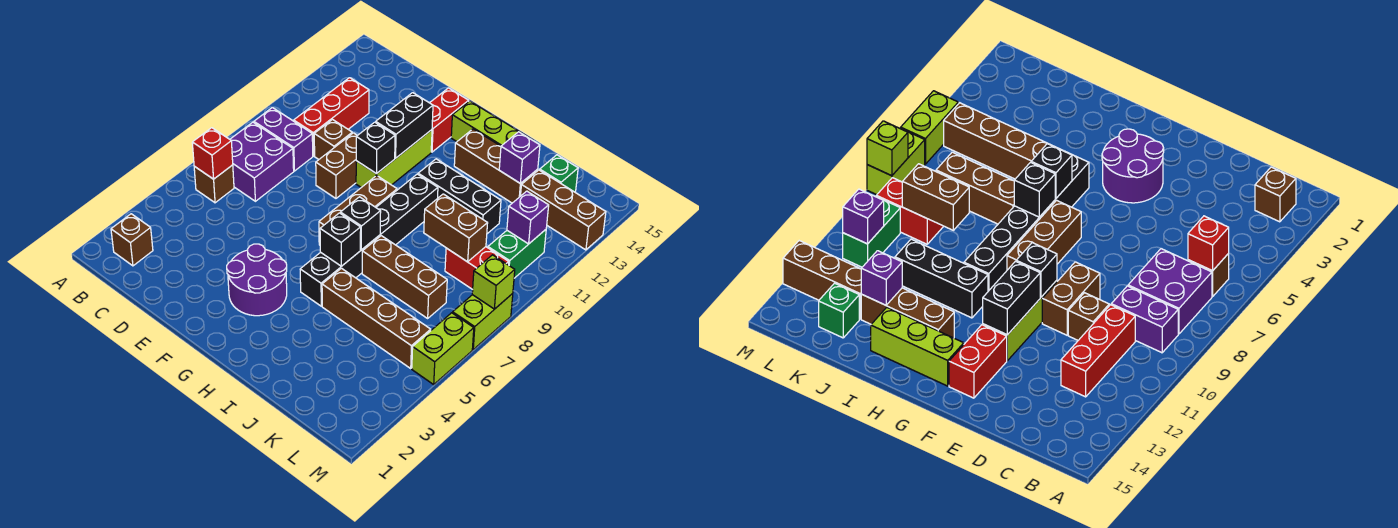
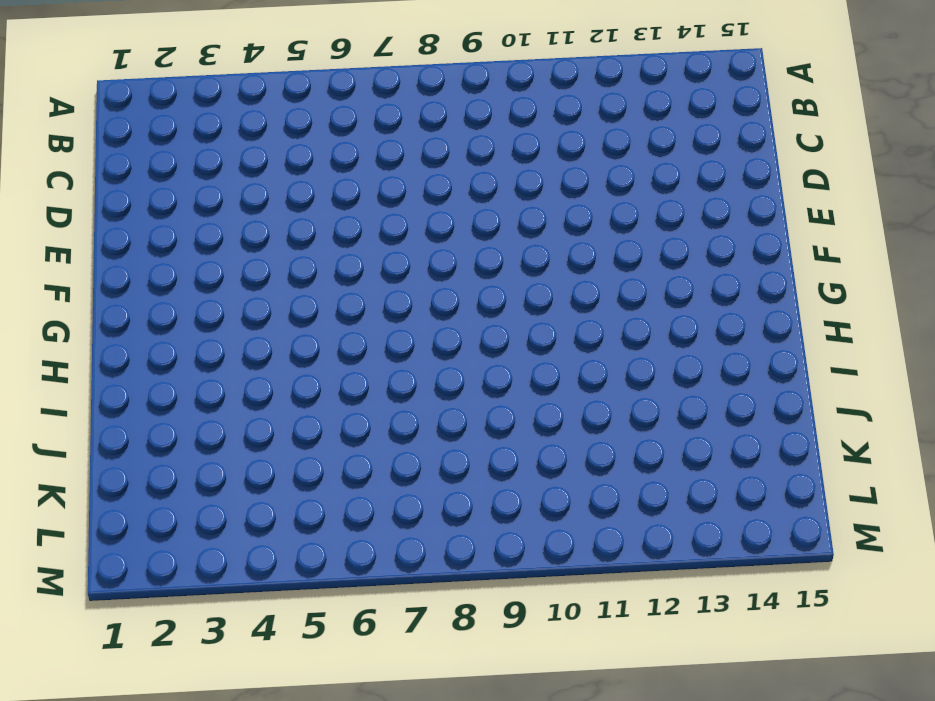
none -> brown brick B2 level 1
none -> brown brick B6 level 1
none -> purple brick B7:C8 level 1
none -> purple brick B9:C9 level 1

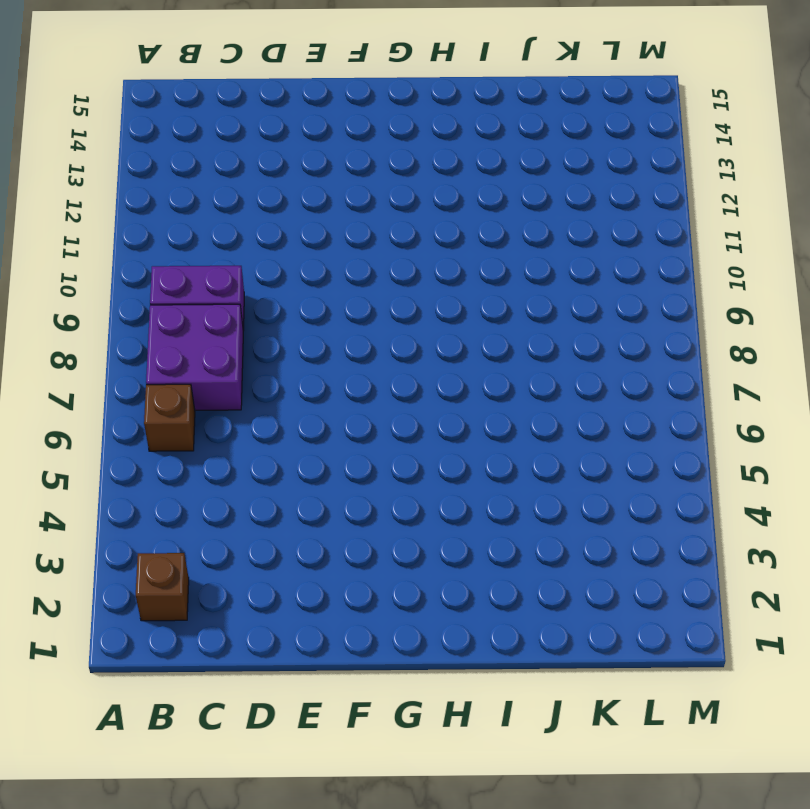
none -> red brick C10:C12 level 1
none -> brown brick D10 level 1
none -> brown brick E9:E10 level 1
none -> purple round brick F3:G4 level 1

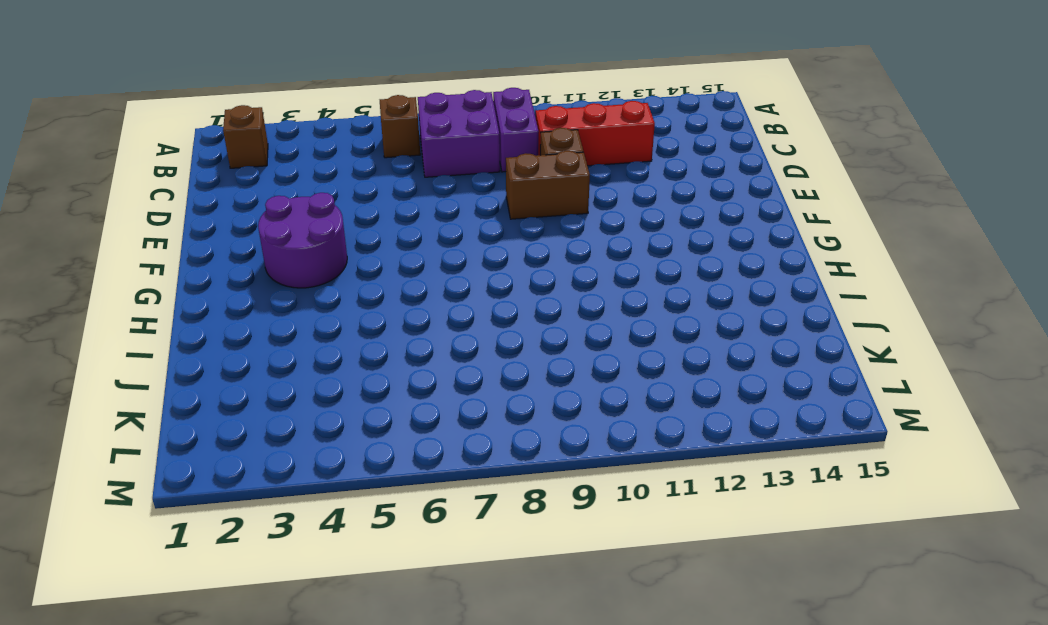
none -> lime brick F10:F12 level 1
none -> red brick F13:F14 level 1
none -> brown brick G7:G9 level 1
none -> lime brick G14:I14 level 1

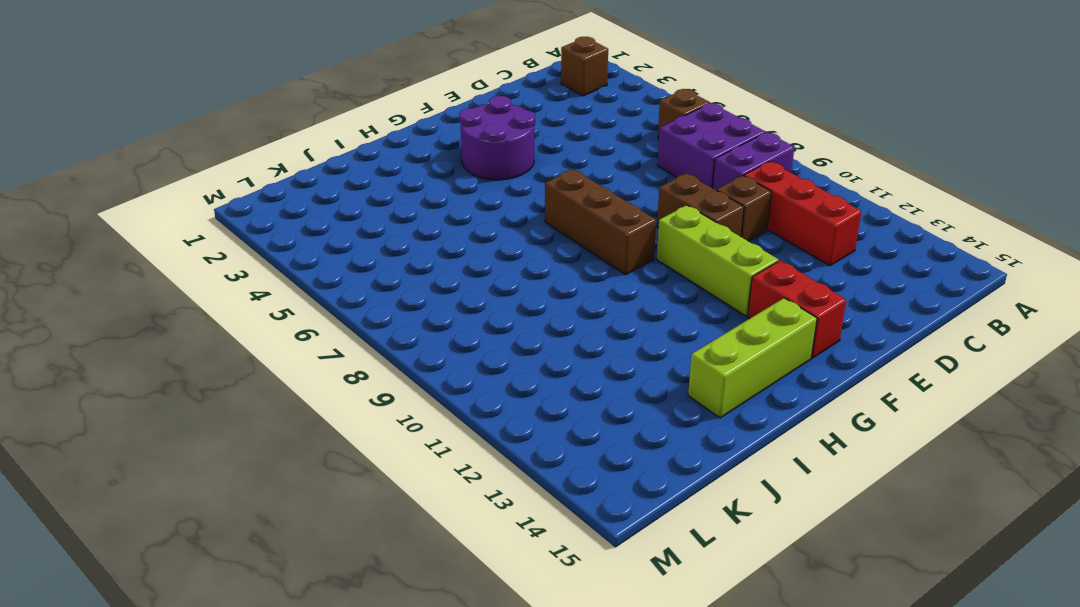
none -> black brick H5:H10 level 1
none -> black brick H11:J11 level 1
none -> brown brick H13:J13 level 1
none -> brown brick I5:L5 level 1

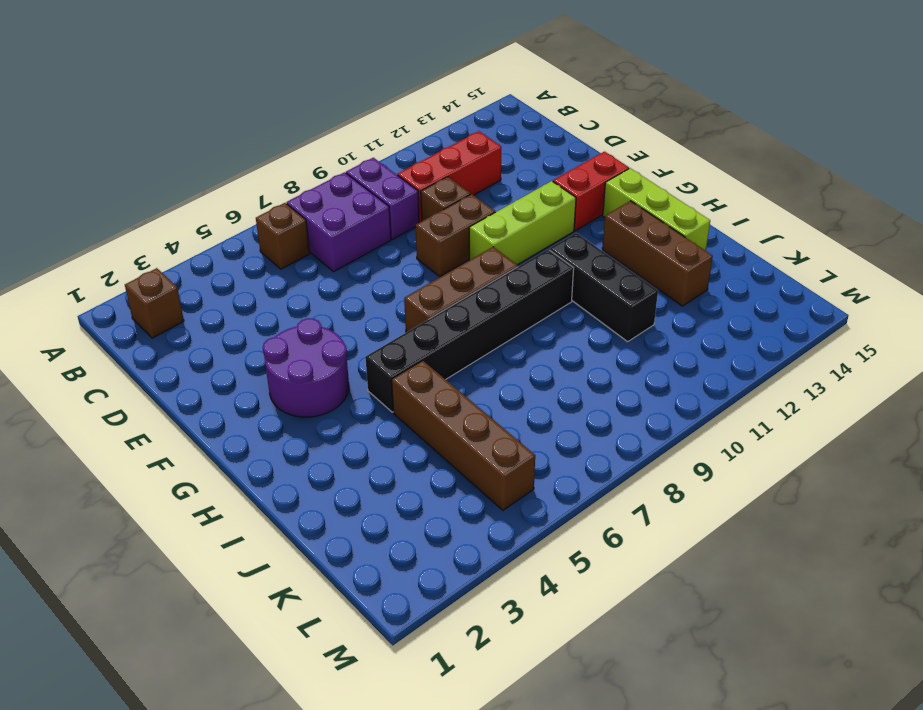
none -> brown brick I7:K7 level 1
none -> red brick K9:L9 level 1
none -> brown brick K13:M13 level 1
none -> green brick K14 level 1

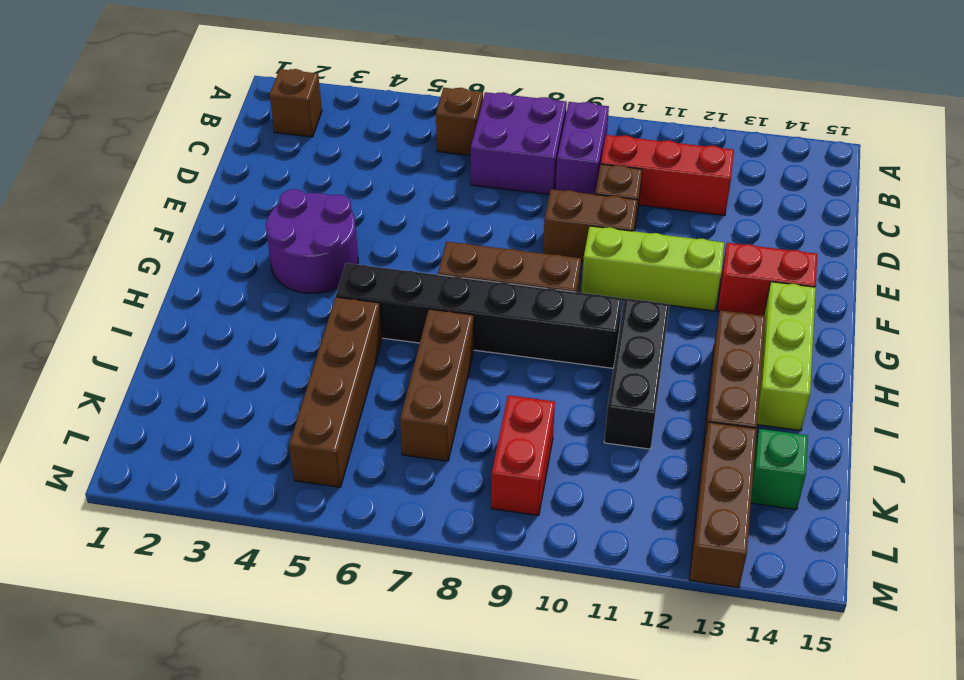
none -> green brick L10:L11 level 1
none -> lime brick M5:M6 level 1
none -> lime brick M7:M8 level 1
none -> red brick B6 level 2

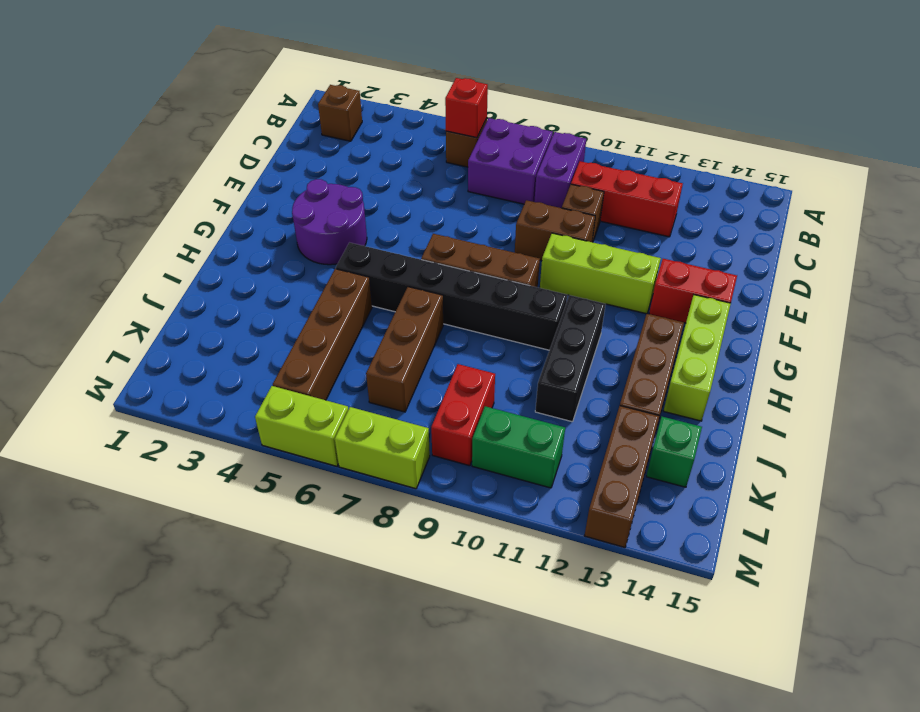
none -> black brick F10 level 2
none -> black brick F11:F12 level 2
none -> black brick H6 level 2
none -> black brick H7 level 2

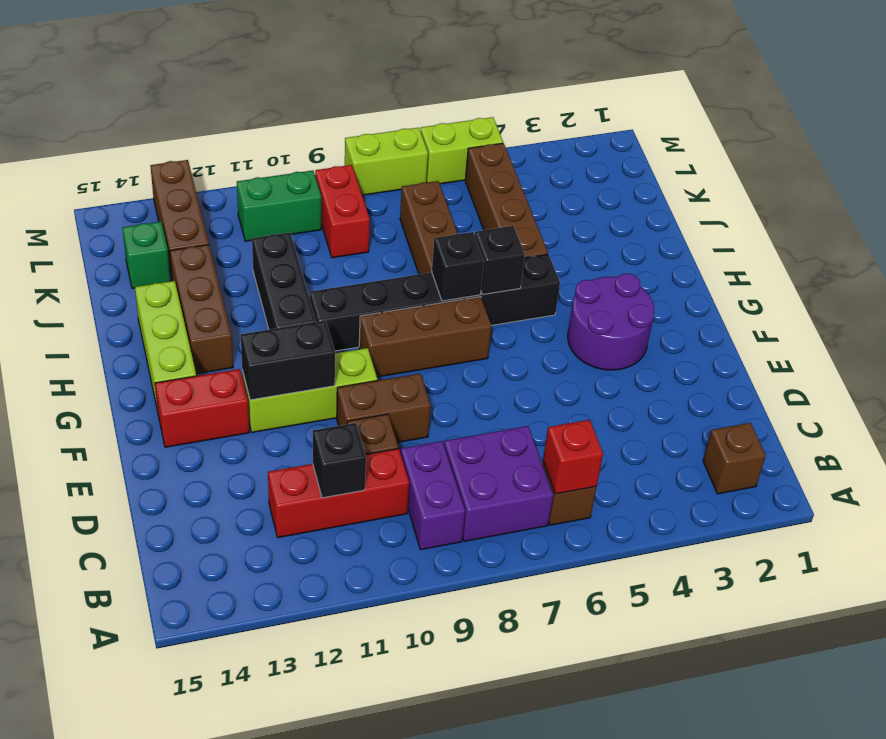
black brick C11 level 2 -> black brick F10 level 2
none -> brown brick J9:K9 level 2
none -> purple brick J13 level 2
none -> purple brick L11 level 2
none -> lime brick M8 level 2

